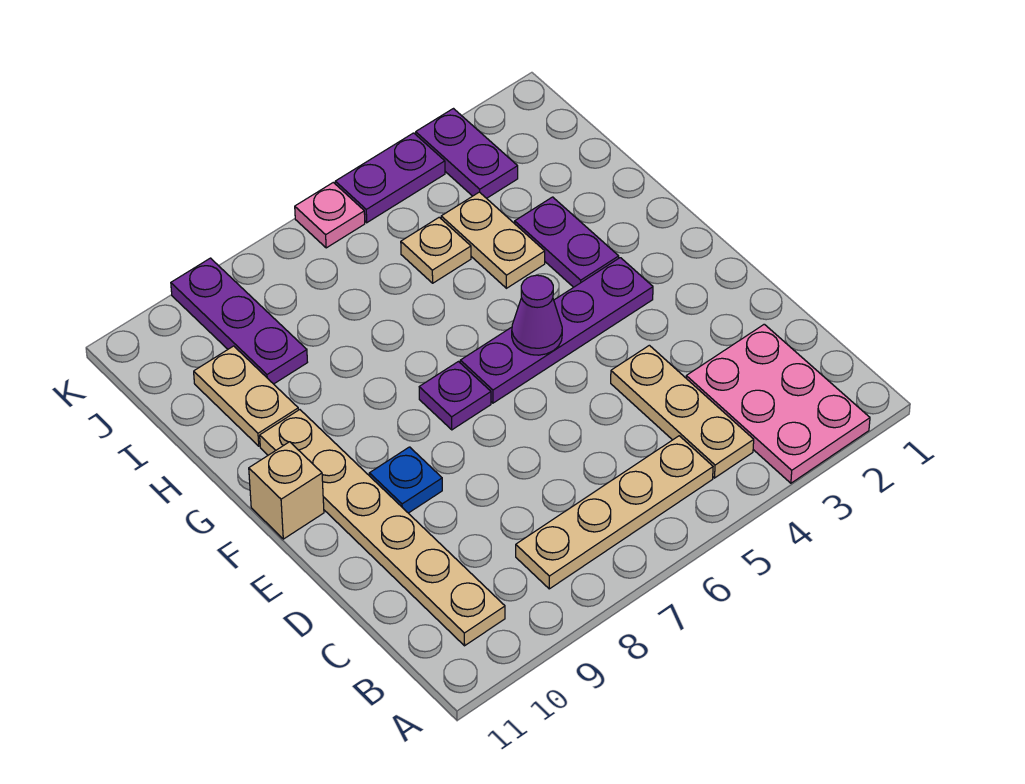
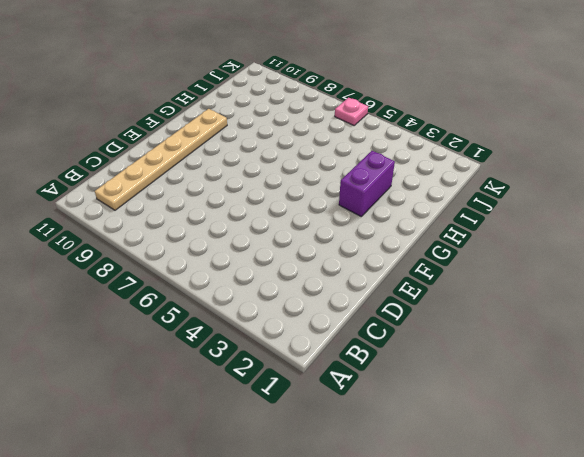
purple brick G3:H3 level 1 -> purple plate G3:H3 level 1
none -> pink plate A2:C3 level 1
none -> tan plate B4:D4 level 1
none -> tan plate B5:B8 level 1

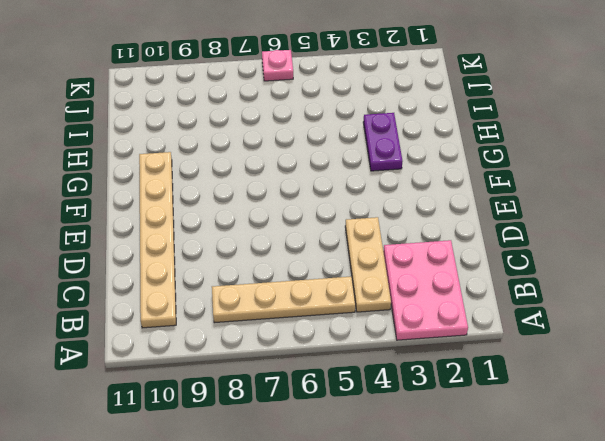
none -> blue plate E9 level 1
none -> purple plate F3:F6 level 1
none -> purple plate F7 level 1

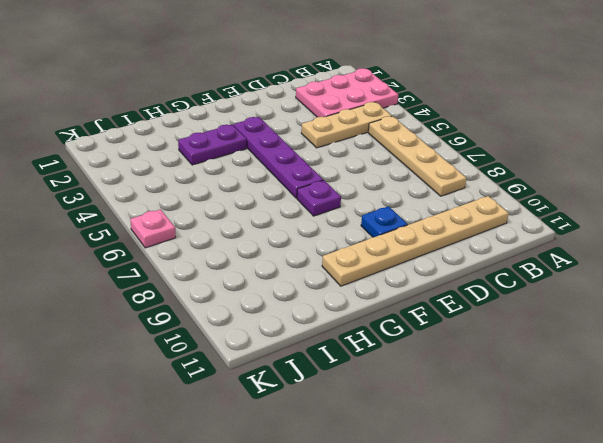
none -> tan brick F11 level 1
none -> tan plate H4:I4 level 1
none -> tan plate H10:I10 level 1

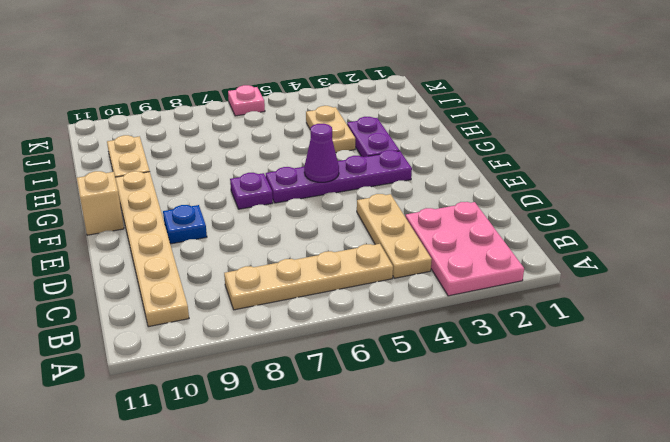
none -> tan plate I5 level 1
none -> purple plate I9:K9 level 1
none -> purple plate J3:K3 level 1

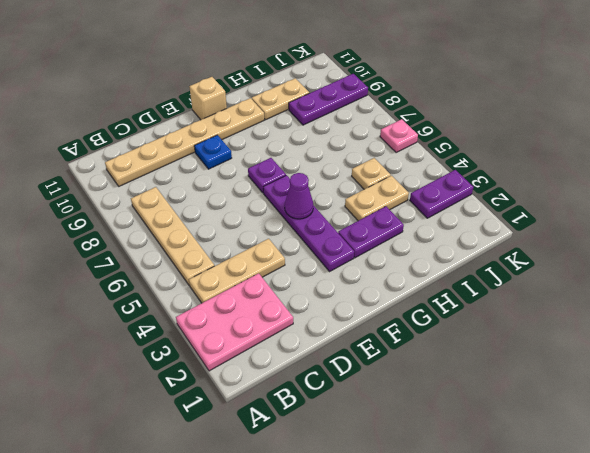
none -> purple plate K4:K5 level 1

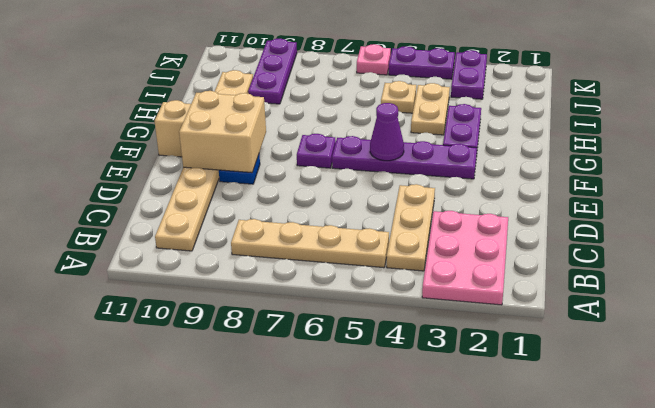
tan brick E9:F10 level 2 -> none

